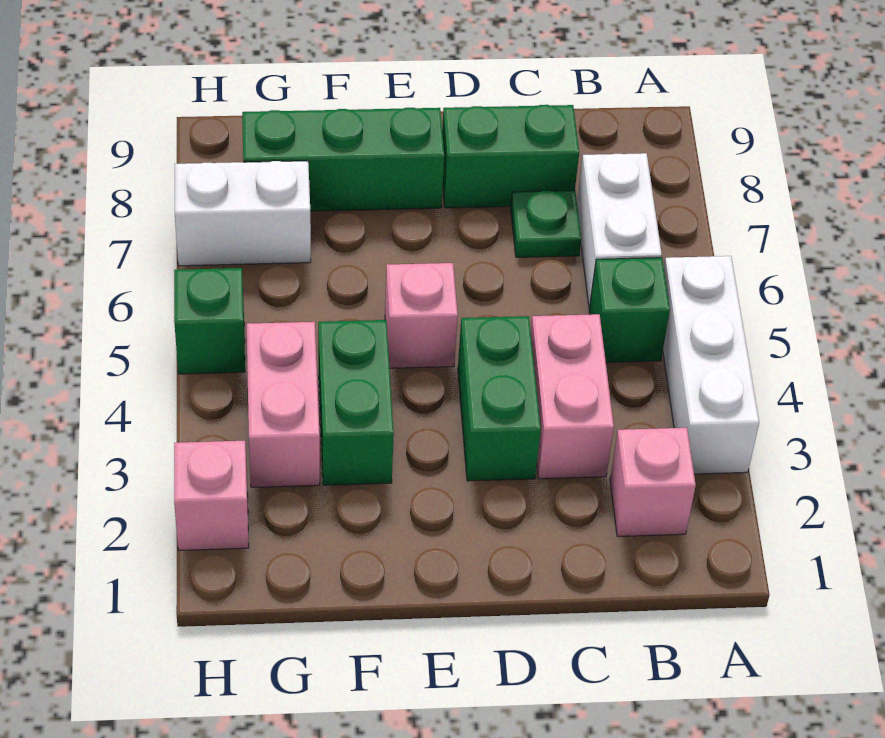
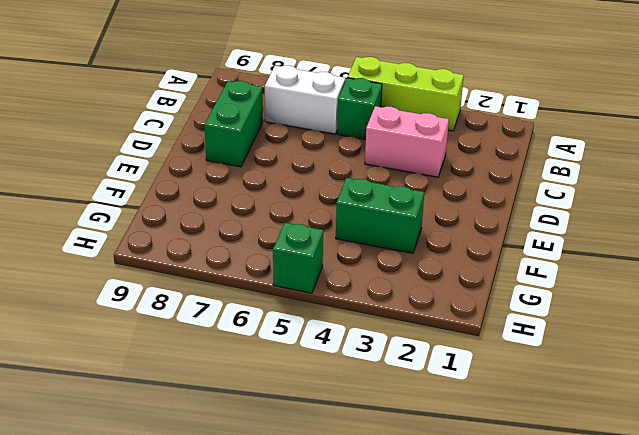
lime brick A3:A5 level 1 -> white brick A3:A5 level 1
none -> pink brick B2 level 1
none -> green plate C7 level 1
none -> green brick D3:D4 level 1

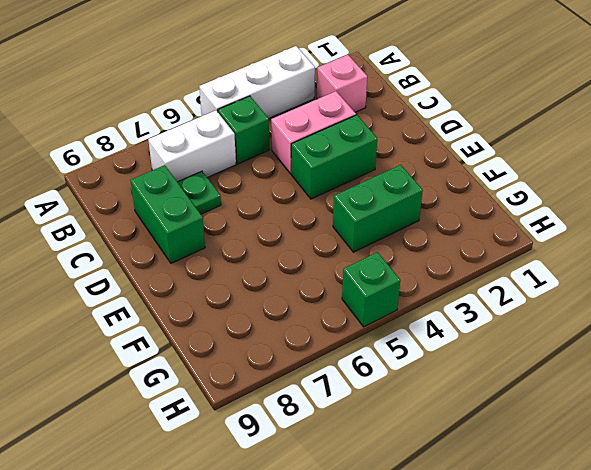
none -> pink brick E5 level 1
none -> green brick E8:G8 level 1
none -> pink brick G3:G4 level 1

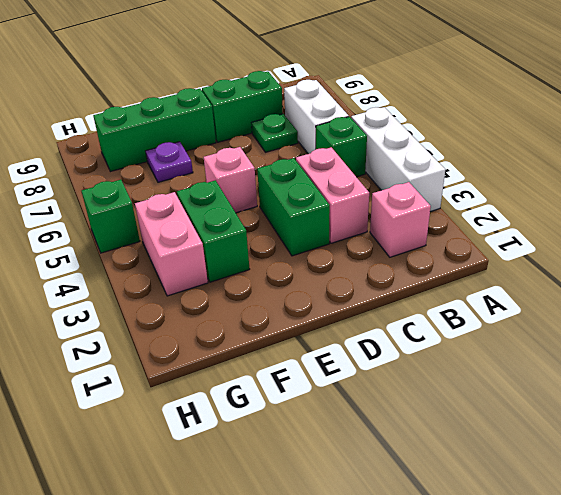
purple plate F7 level 1 -> none
none -> white brick G7:H7 level 1
none -> pink brick H2 level 1

